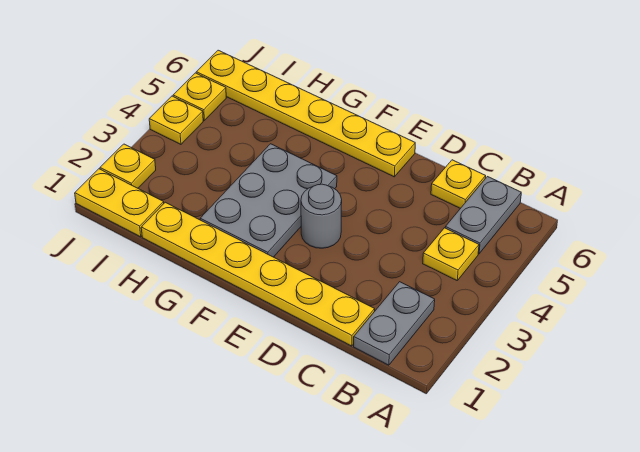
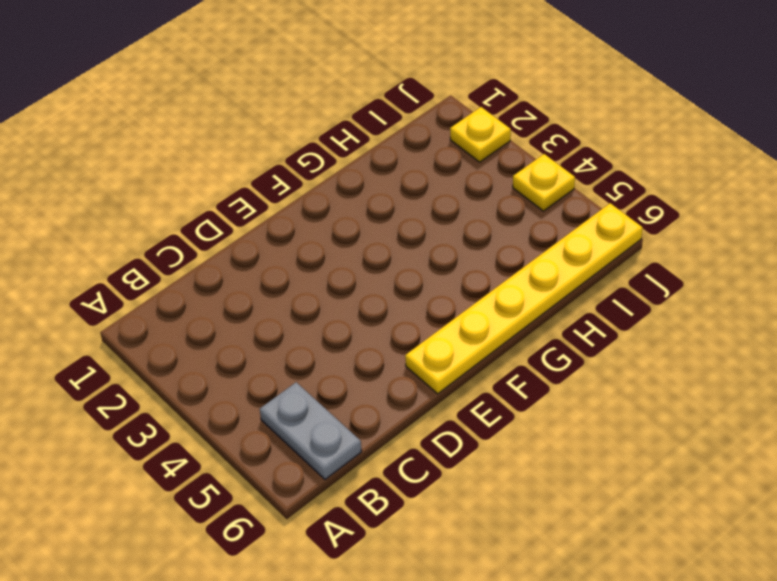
none -> grey plate B1:B2 level 1
none -> yellow plate B4 level 1
none -> yellow plate C1:H1 level 1

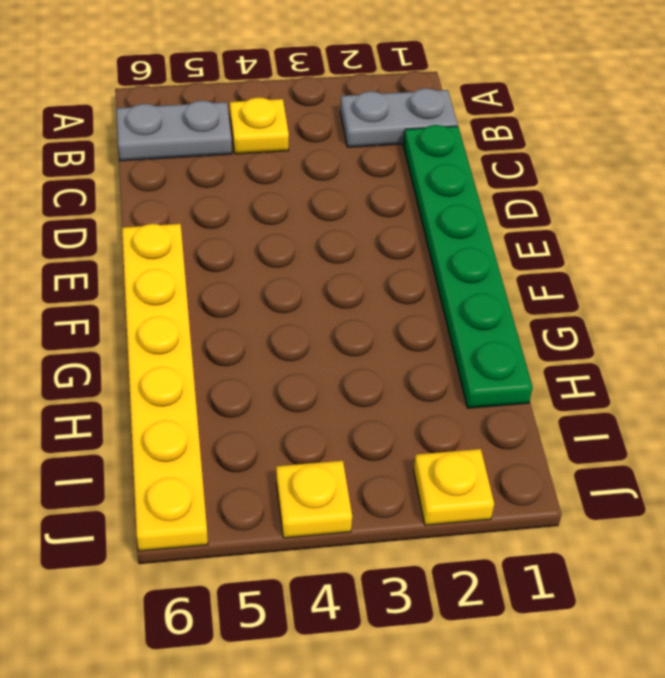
green plate C1:H1 level 1 -> yellow plate C1:H1 level 1
none -> yellow plate C6 level 1
none -> grey round brick E3 level 1
none -> grey plate F2:G4 level 1

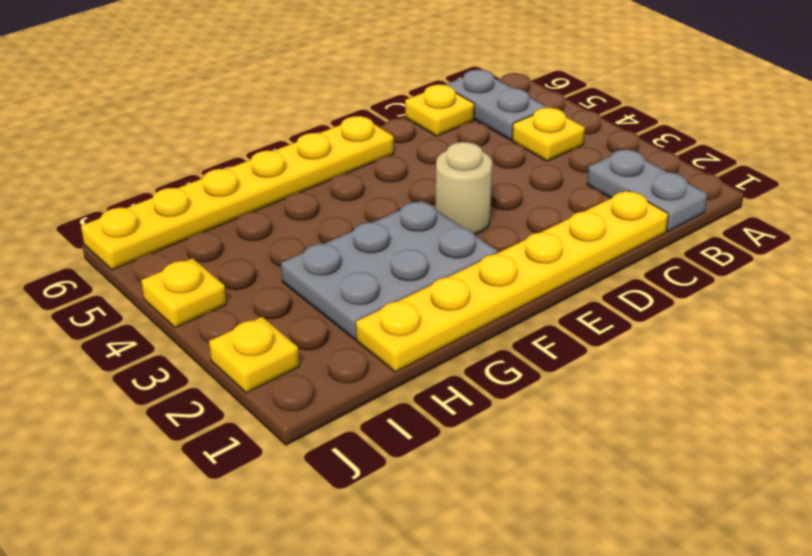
tan round brick E3 level 1 -> grey round brick E3 level 1
grey plate F2:H3 level 1 -> grey plate F2:G4 level 1
none -> yellow plate I1:J1 level 1
none -> yellow plate J5 level 1

